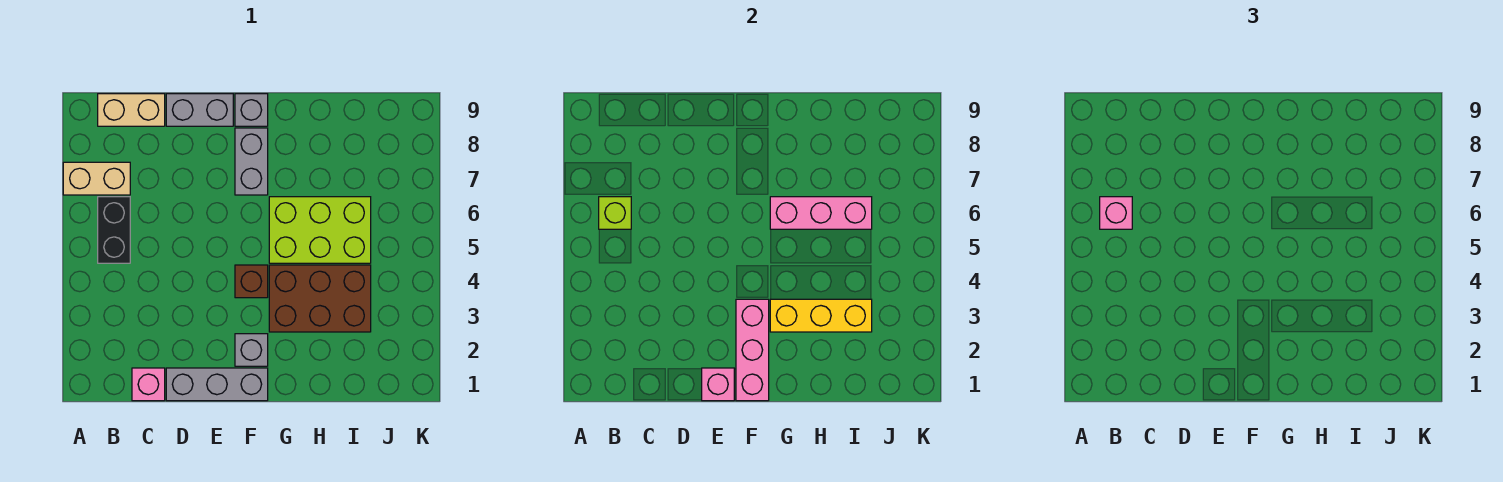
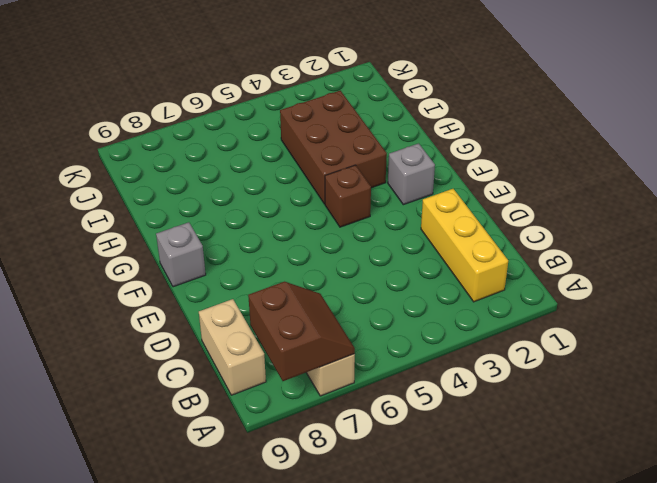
brown slope A7:B8 level 2 top 8 -> none
yellow brick B2:D2 level 1 -> yellow brick G3:I3 level 2
none -> black brick B5:B6 level 1
none -> pink brick C1 level 1
none -> grey brick D1:F1 level 1

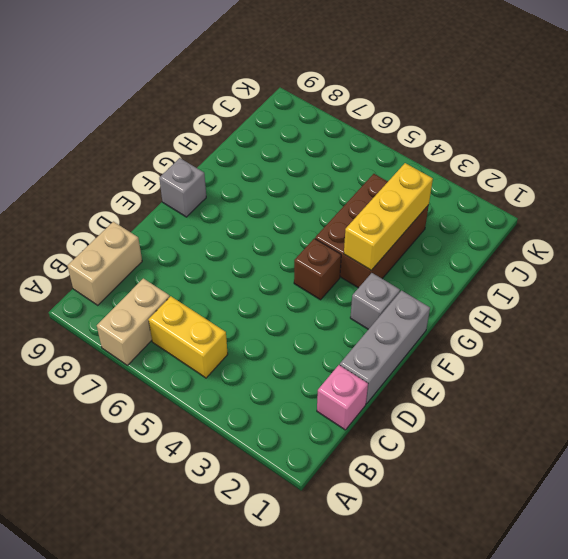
yellow brick B5:B6 level 1 -> black brick B5:B6 level 1
none -> grey brick D9:E9 level 1
none -> grey brick F7:F8 level 1
none -> lime brick G5:I6 level 1

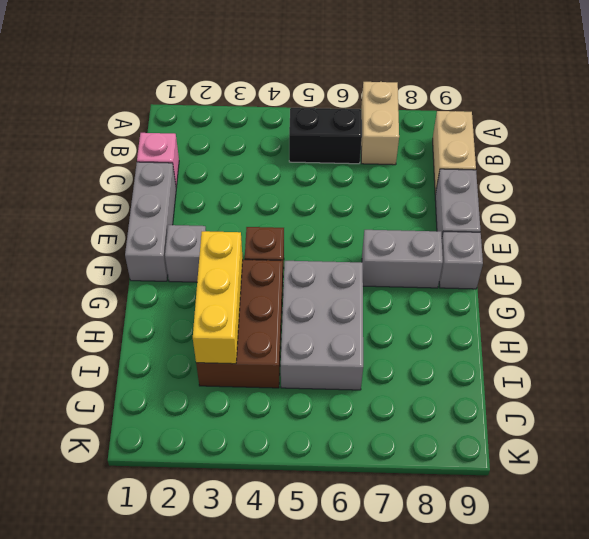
grey brick G5:I6 level 1 -> lime brick G5:I6 level 1
none -> lime brick B6 level 2
none -> pink brick E1 level 2
none -> pink brick F1:F3 level 2

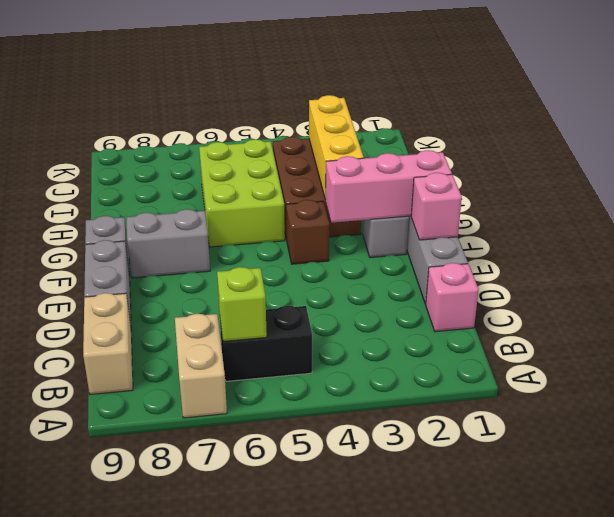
none -> pink brick G6:I6 level 2
none -> pink brick B6 level 3

